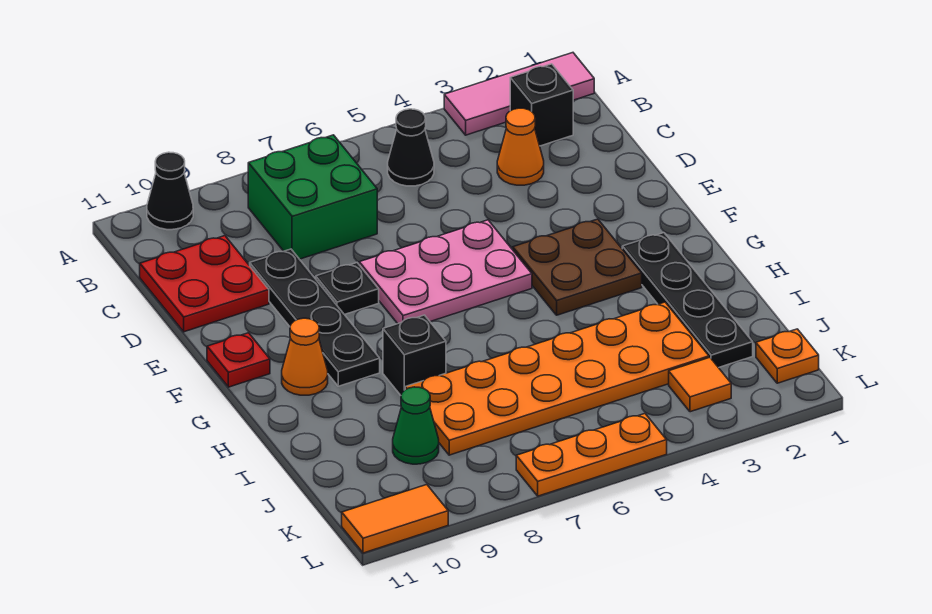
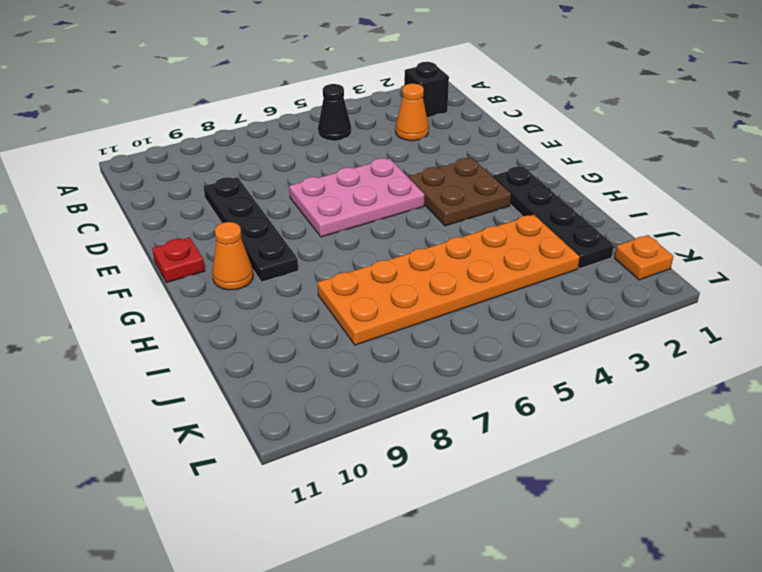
none -> pink tile A1:A3 level 1
none -> black cone A10 level 1
none -> green brick B7:C8 level 1

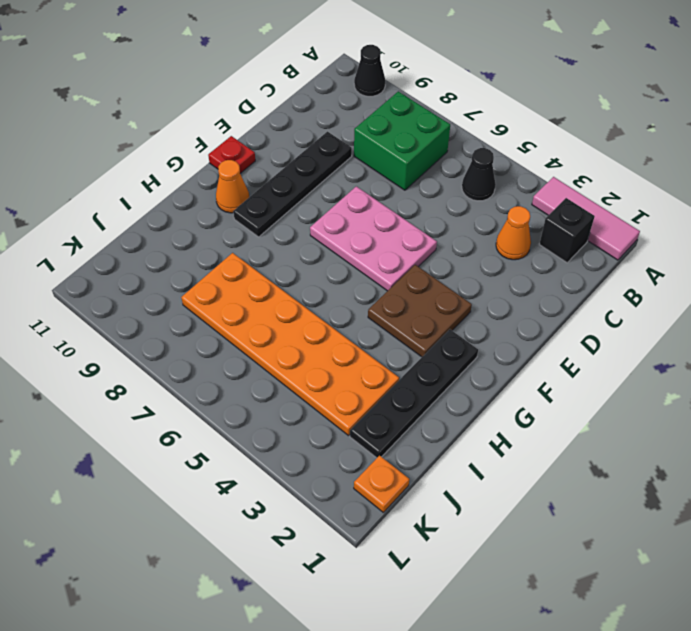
none -> red plate C10:D11 level 1
none -> black plate E8 level 1
none -> black brick H8 level 1

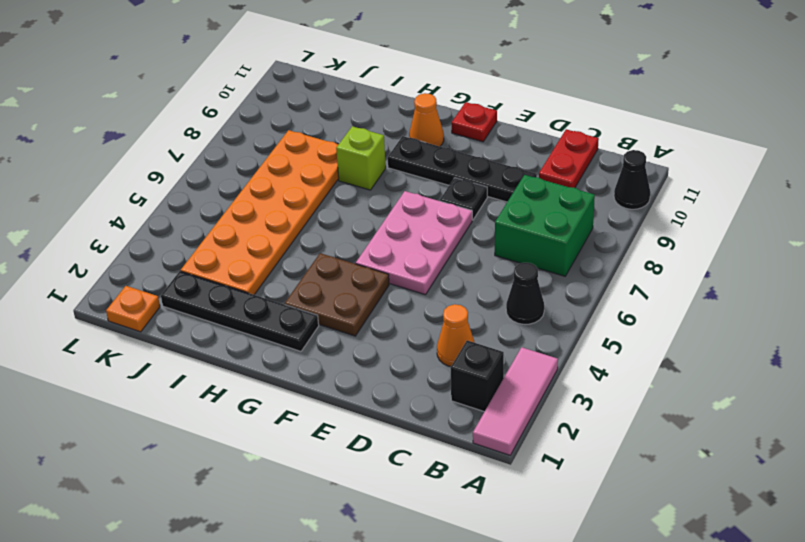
red plate C10:C11 level 1 -> red plate C10:D11 level 1
lime brick H8 level 1 -> black brick H8 level 1
none -> green cone J9 level 1
none -> orange tile K3 level 1
none -> orange plate L5:L7 level 1

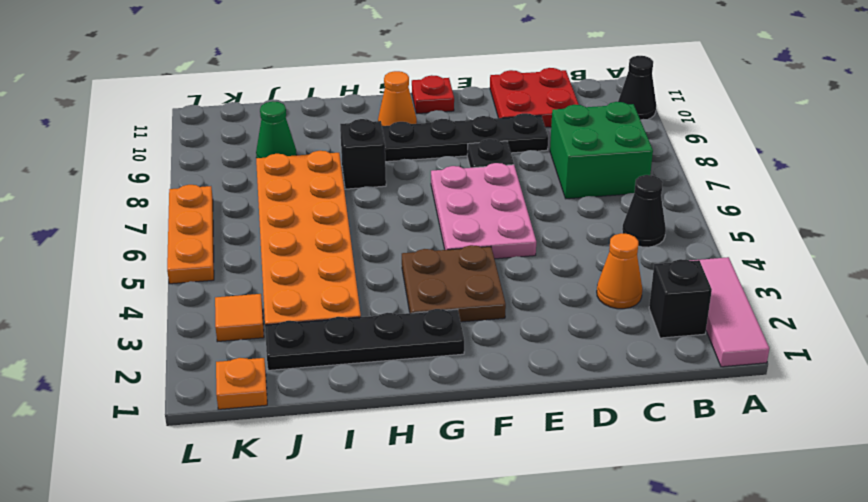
none -> orange tile L10:L11 level 1

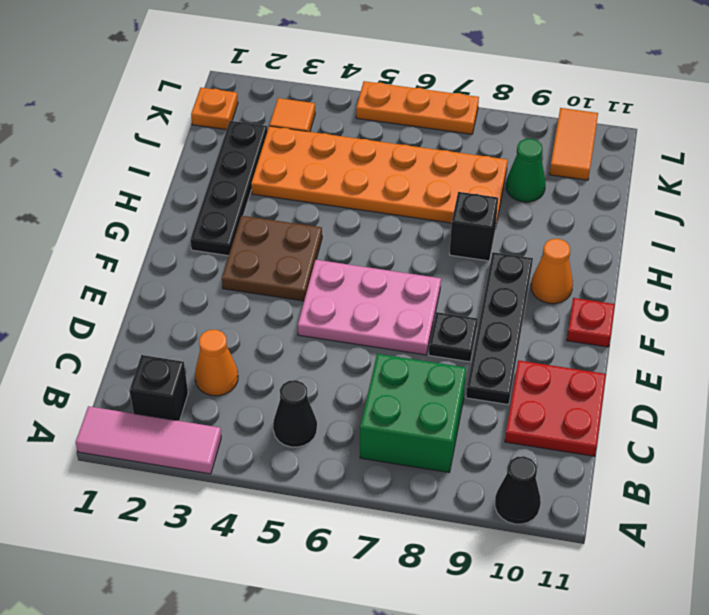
orange tile K10:L10 level 1 -> orange tile L10:L11 level 1

